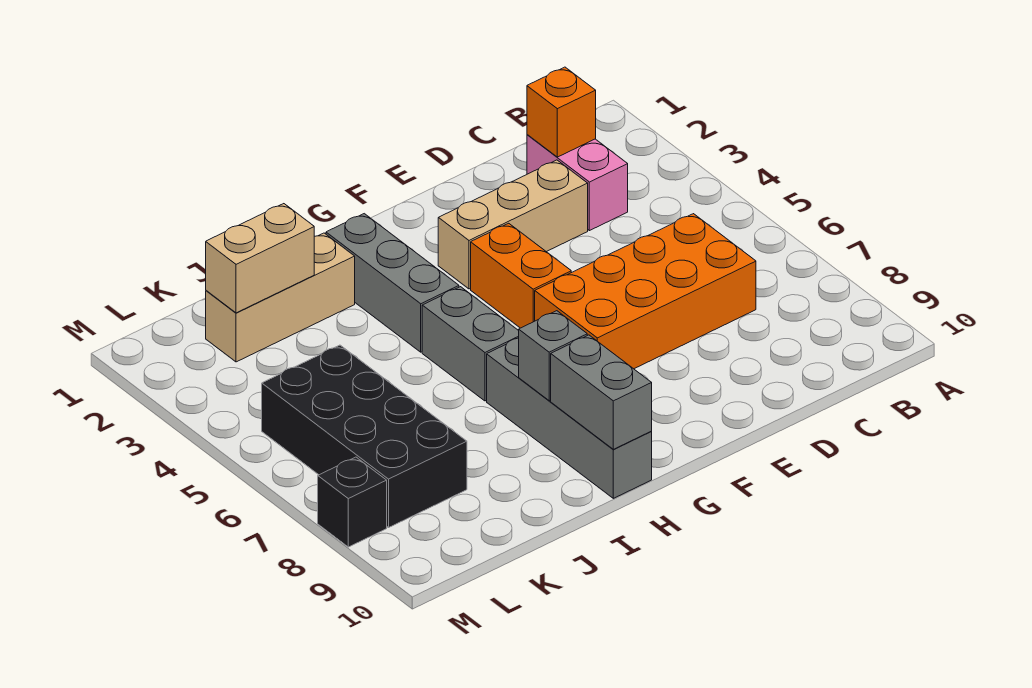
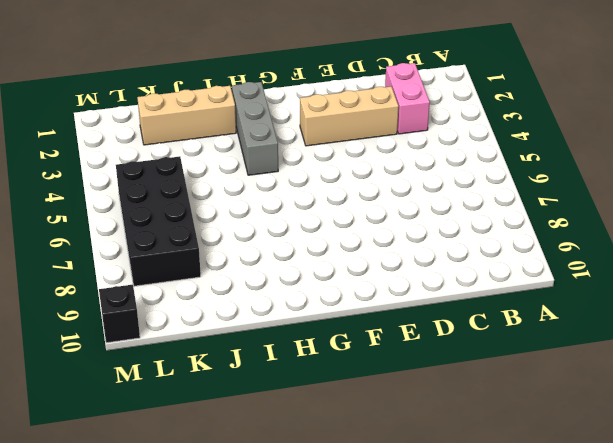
black brick M10 level 1 -> black brick M8 level 1
none -> orange brick C6:F7 level 1
none -> orange brick F4:F5 level 1
none -> grey brick H5:H6 level 1

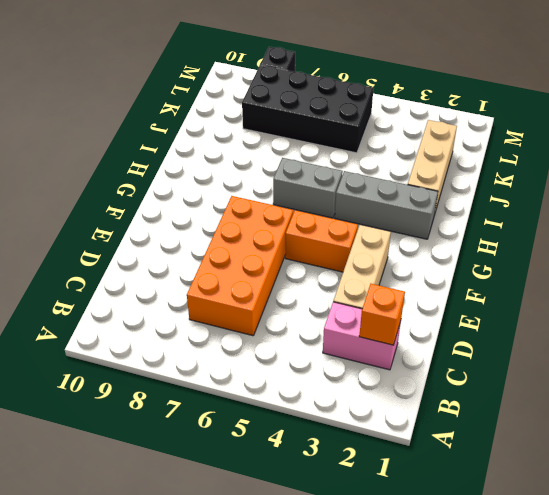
none -> grey brick H7:H10 level 1
none -> grey brick H8 level 2
none -> grey brick H9:H10 level 2

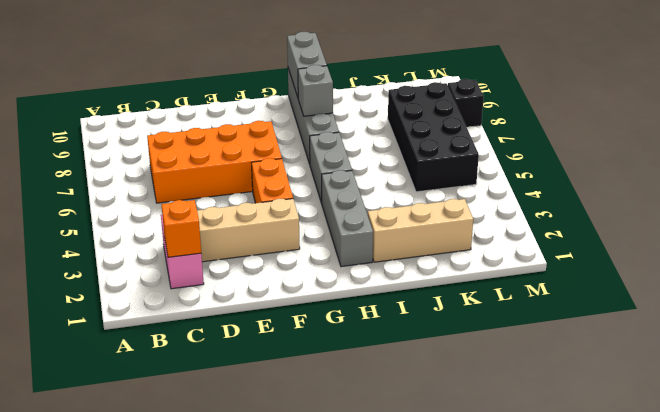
none -> tan brick J2:K2 level 2

